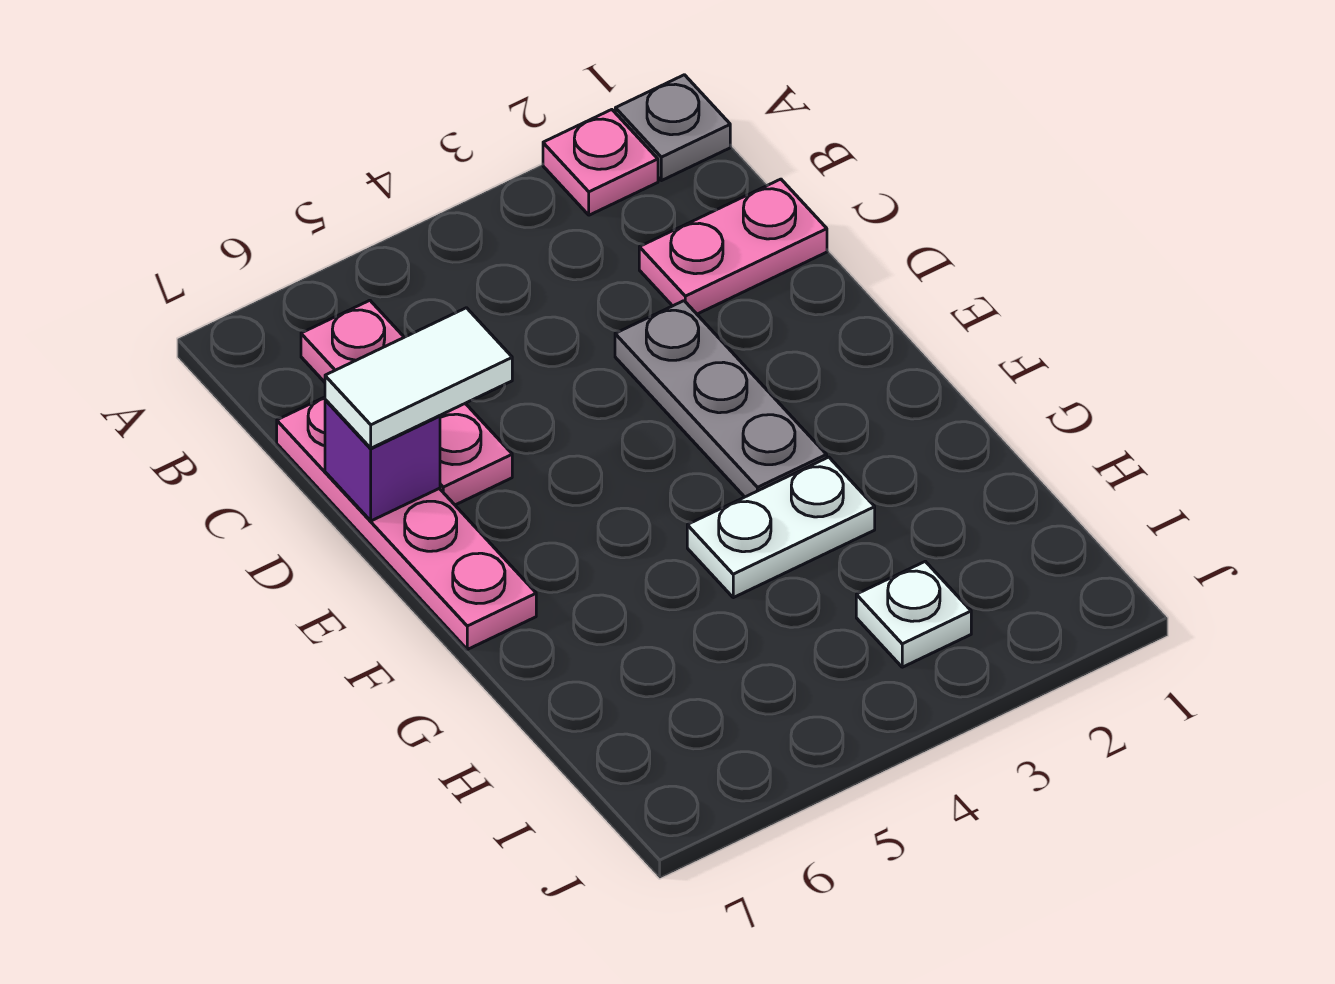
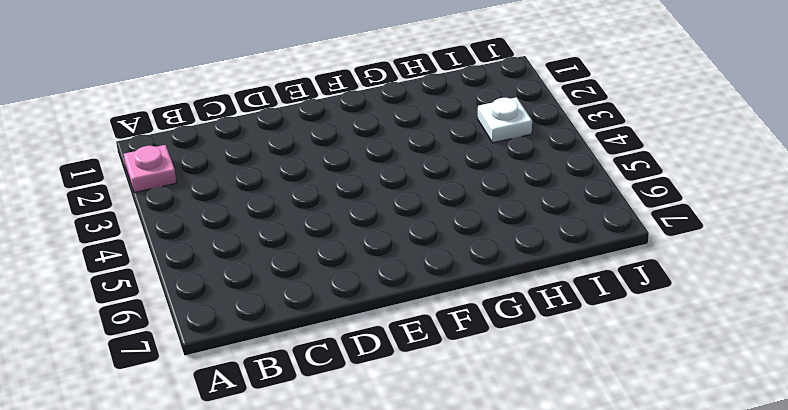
none -> grey plate A1 level 1
none -> pink plate B6:D6 level 1

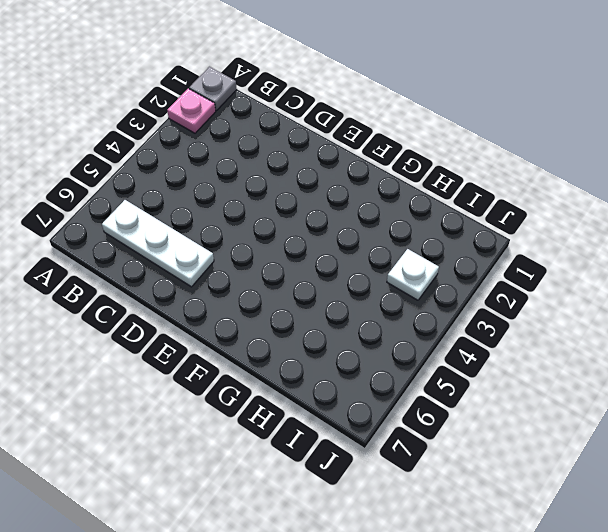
white plate B6:D6 level 1 -> pink plate B6:D6 level 1
none -> pink plate C1:C2 level 1
none -> pink plate C7:F7 level 1

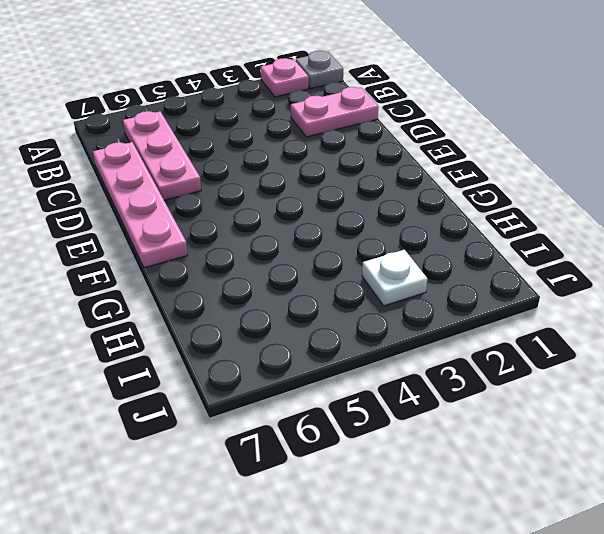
none -> grey plate D3:F3 level 1
none -> white plate G3:G4 level 1

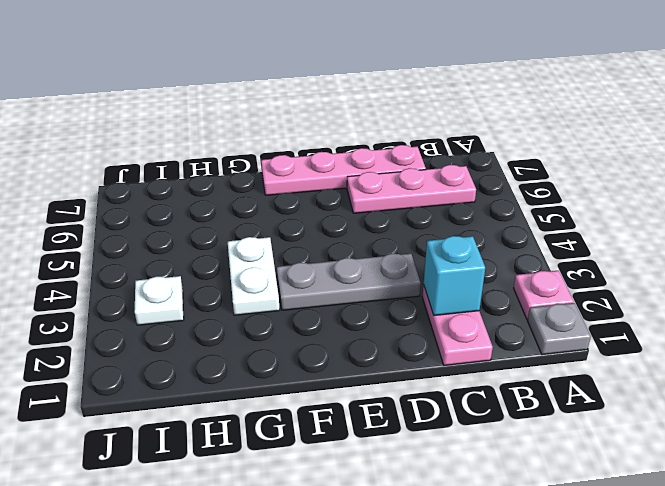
cyan brick C2 level 2 -> none
none -> purple brick D7 level 2
none -> white tile D6:D7 level 3

